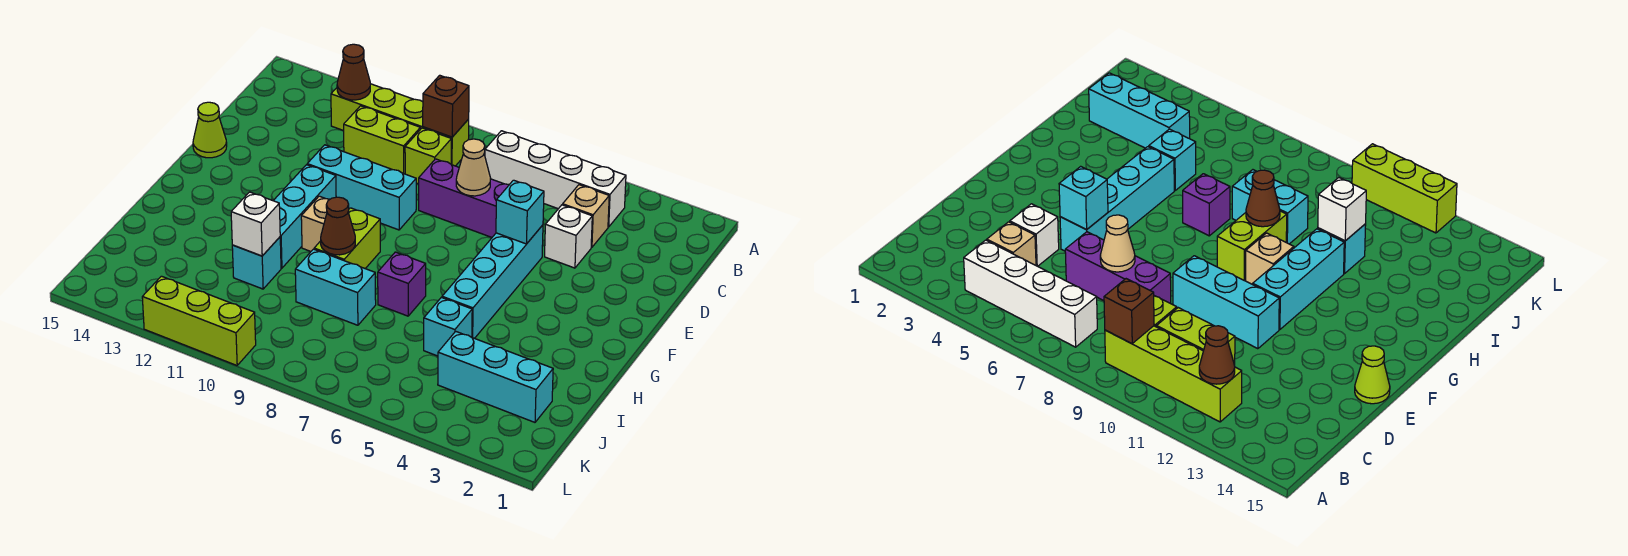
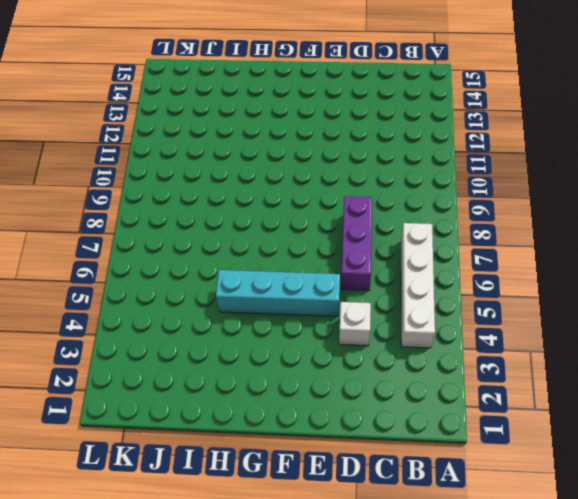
none -> lime brick B9:B12 level 1
none -> tan brick C4 level 1
none -> lime brick C9 level 1

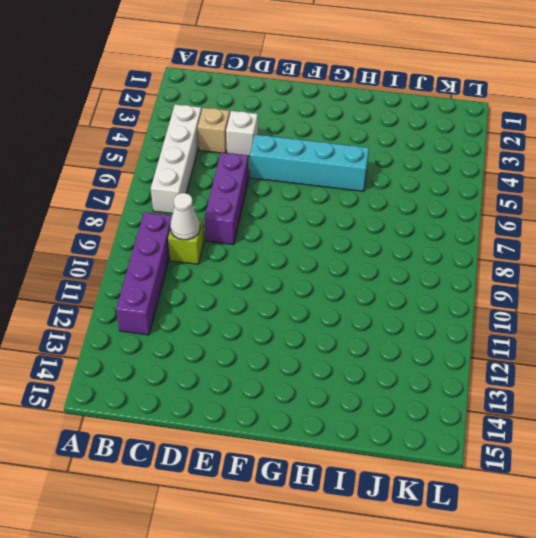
purple brick B9:B12 level 1 -> lime brick B9:B12 level 1
white cone C9 level 2 -> none
none -> lime brick C10:C11 level 1
none -> cyan brick E9:E11 level 1
none -> lime cone E15 level 1

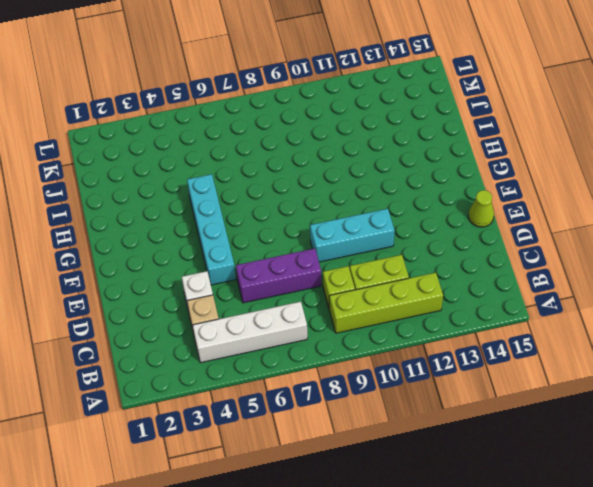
none -> cyan brick F11:H11 level 1
none -> lime brick G9:H9 level 1
none -> tan brick G10 level 1

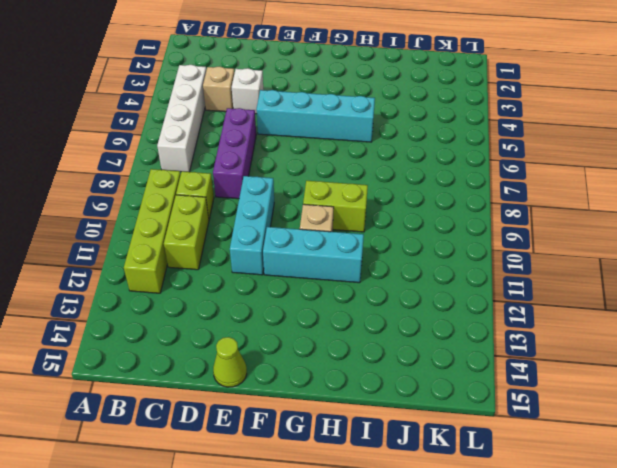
none -> purple brick H7 level 1
none -> cyan brick I5 level 1
none -> cyan brick I8:I9 level 1

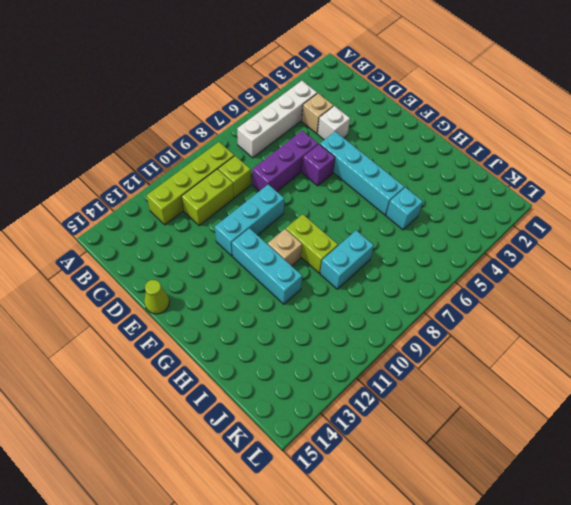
purple brick E6 level 1 -> purple brick H7 level 1
none -> cyan brick I11 level 1
none -> cyan brick J2:J4 level 1
none -> lime brick L10:L12 level 1

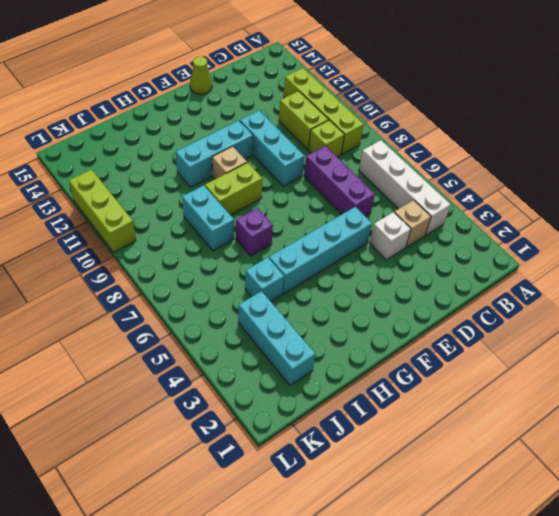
none -> cyan brick I11 level 1
none -> brown brick B9 level 2
none -> brown cone B12 level 2

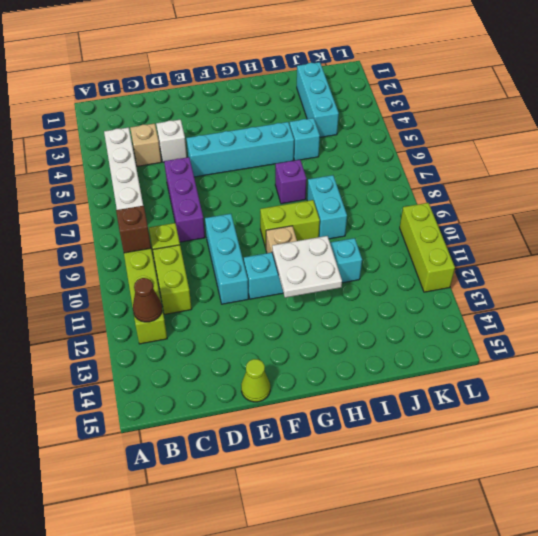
white plate G11:H12 level 2 -> none
none -> tan cone D7 level 2
none -> cyan brick E5 level 2
none -> brown cone H9 level 2

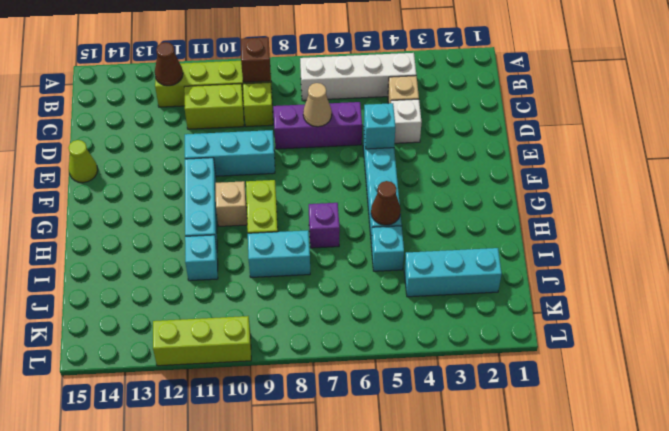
brown cone H5 level 2 -> brown cone H9 level 2
none -> white brick I11 level 2

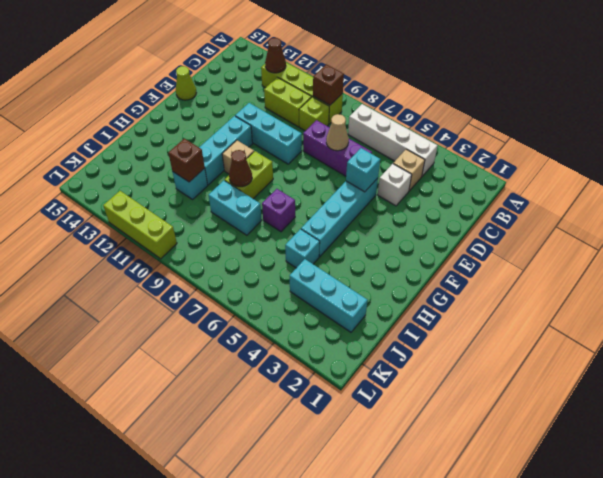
brown brick I11 level 2 -> white brick I11 level 2

